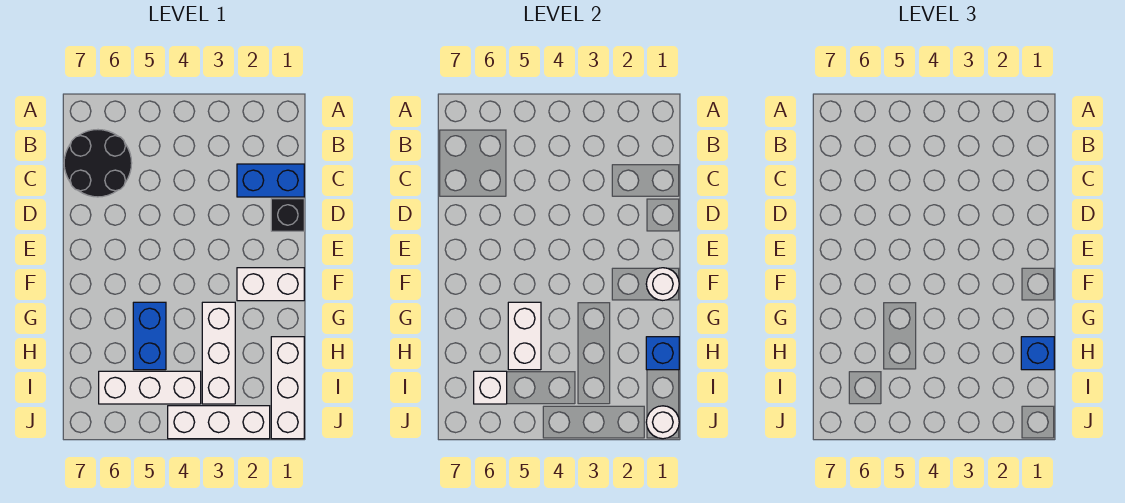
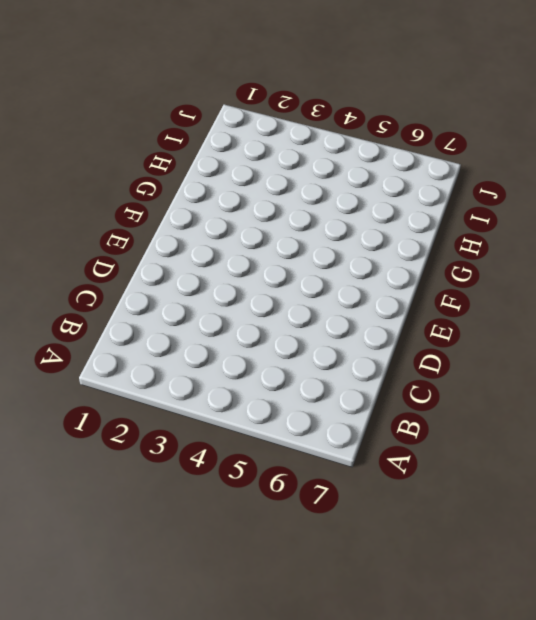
none -> black round brick B6:C7 level 1
none -> blue brick C1:C2 level 1
none -> black brick D1 level 1

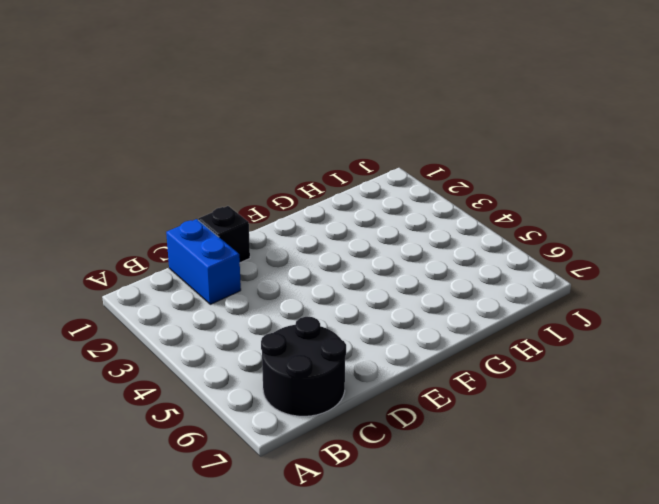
none -> white brick F1:F2 level 1
none -> white brick G3:I3 level 1
none -> blue brick G5:H5 level 1

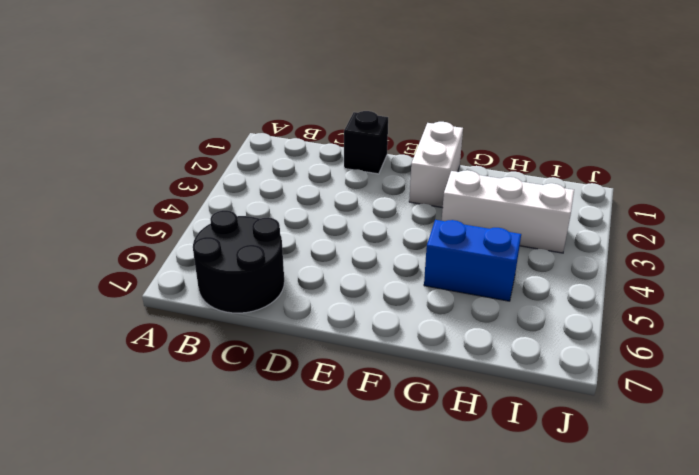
none -> blue brick C1:C2 level 1
none -> white brick H1:J1 level 1
none -> white brick I4:I6 level 1

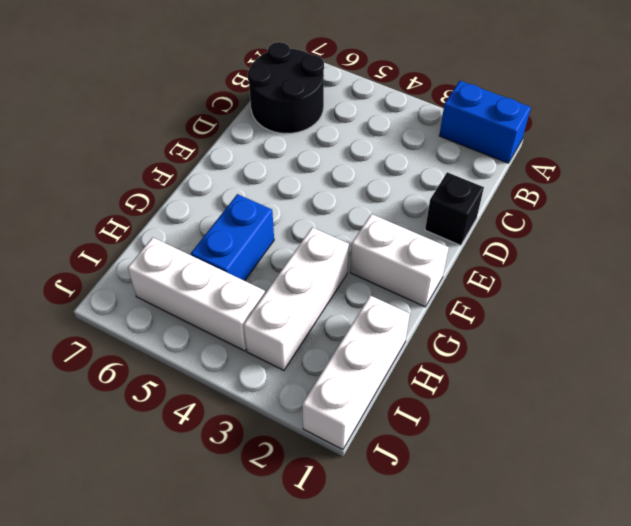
blue brick A1:A2 level 1 -> blue brick C1:C2 level 1
none -> white brick J2:J4 level 1
none -> white round brick F1 level 2
none -> white brick G5:H5 level 2

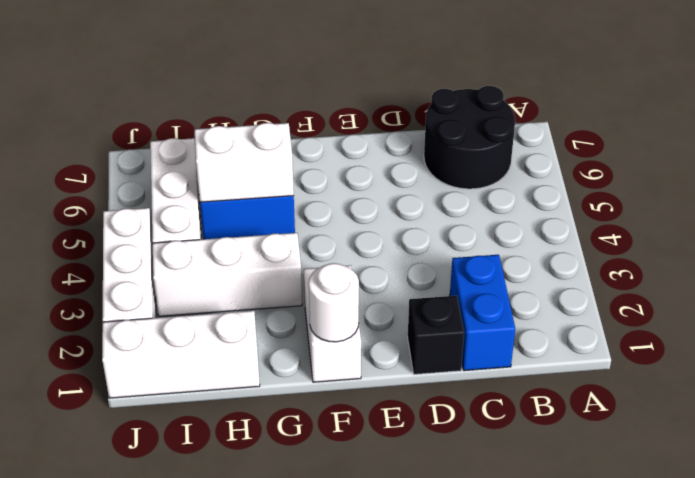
none -> blue brick H1 level 2
none -> white brick I6 level 2
none -> white round brick J1 level 2

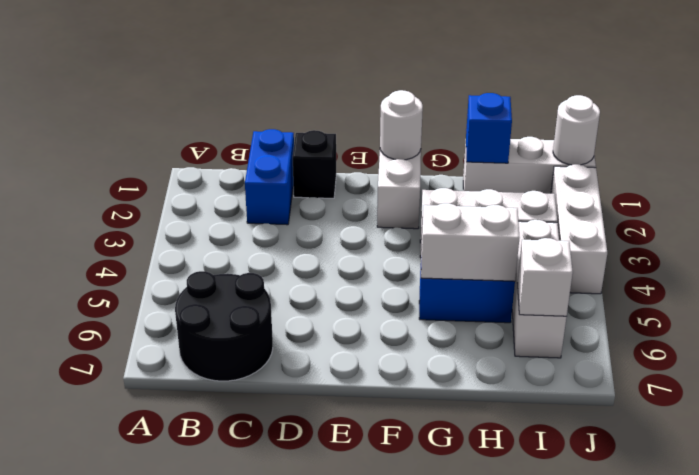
none -> blue brick H1 level 3

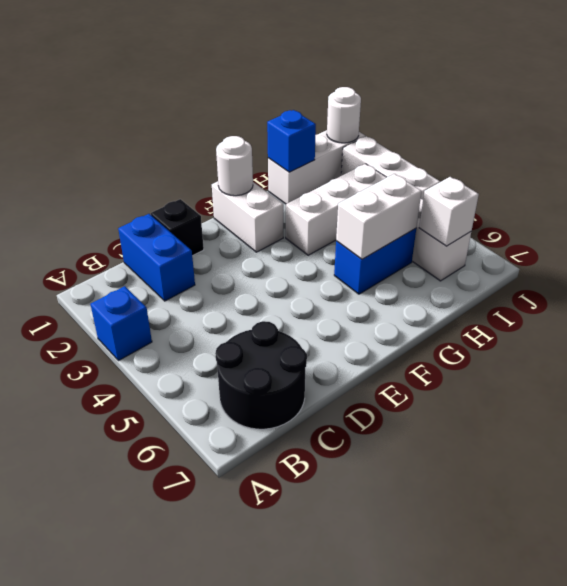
blue brick A3 level 1 -> blue brick H1 level 3

